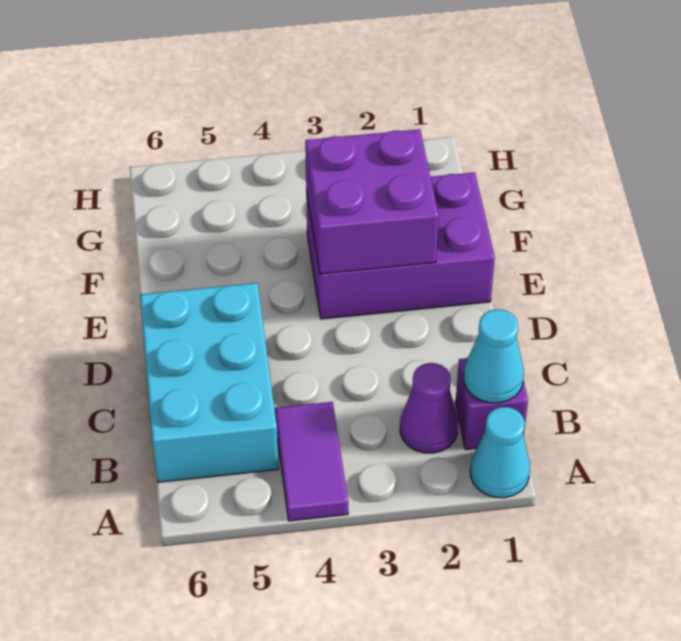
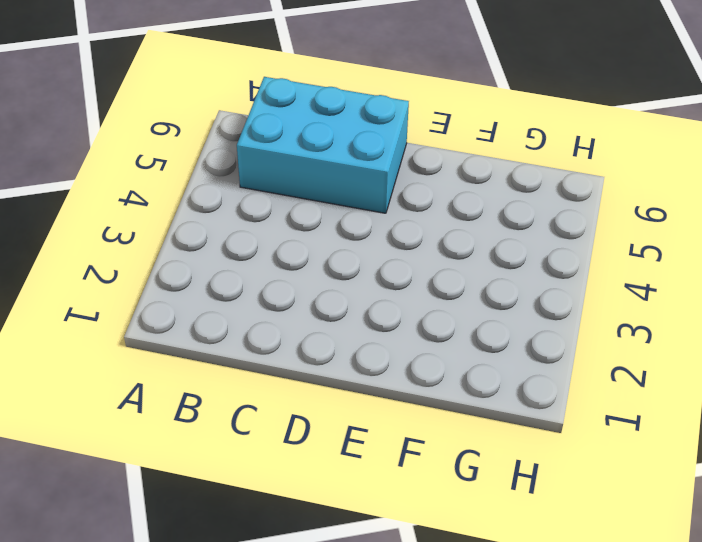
none -> cyan cone A1 level 1
none -> purple tile A4:B4 level 1

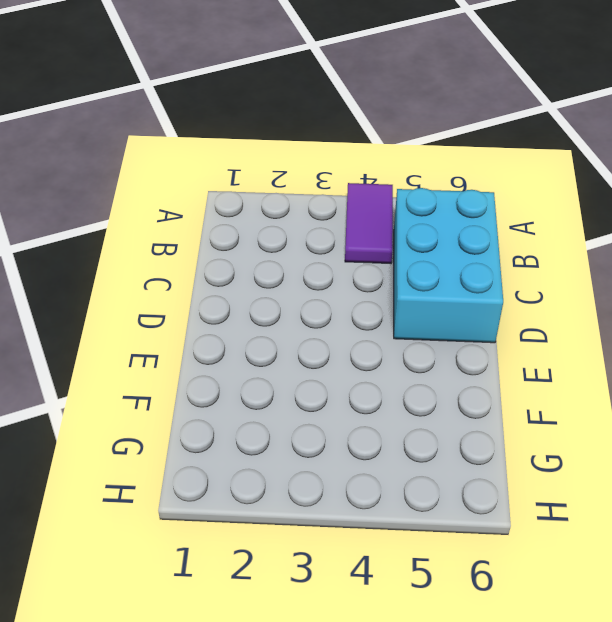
none -> cyan cone A1 level 1
none -> purple brick B1 level 1

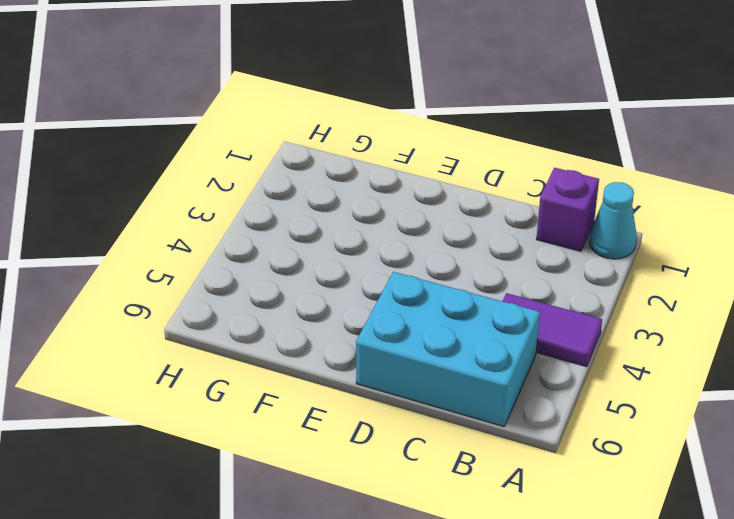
none -> purple cone B2 level 1
none -> purple brick E1:F3 level 1

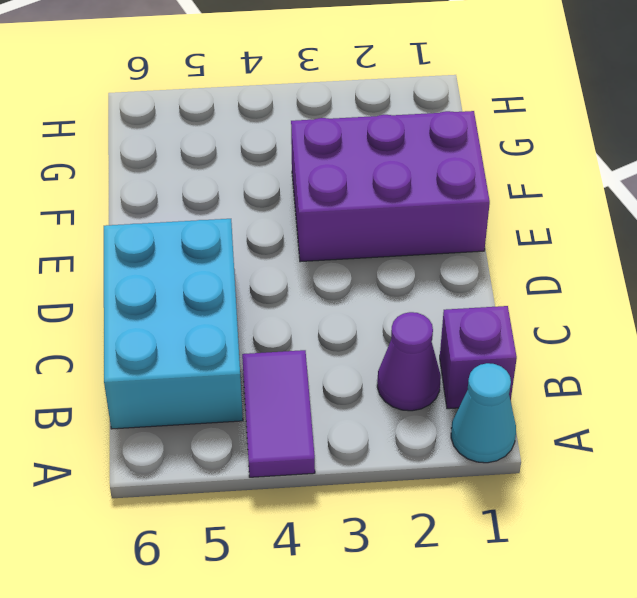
none -> cyan cone B1 level 2
none -> purple brick E2:F3 level 2

